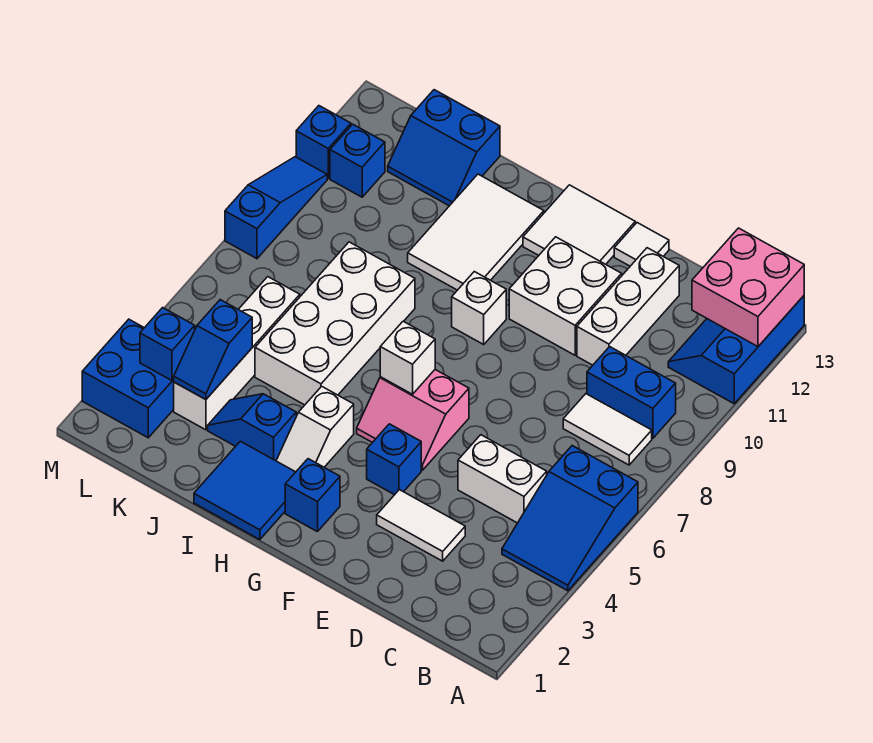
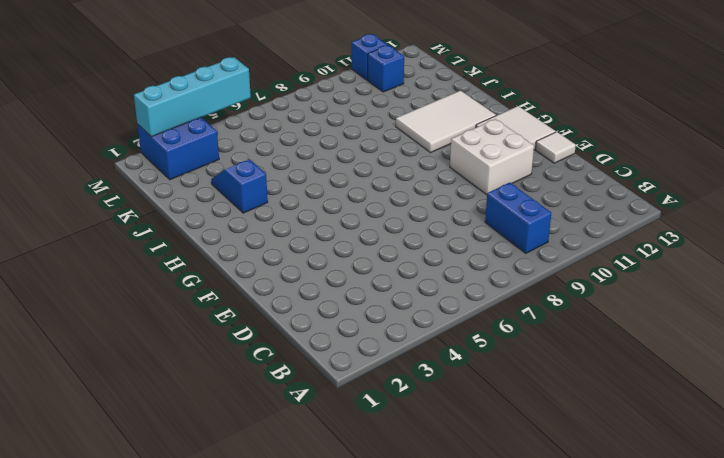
cyan brick M2:M5 level 2 -> none
none -> blue slope A4:B6 level 1 top 6
none -> blue slope A11:B13 level 1 top A
none -> white tile B8:C8 level 1

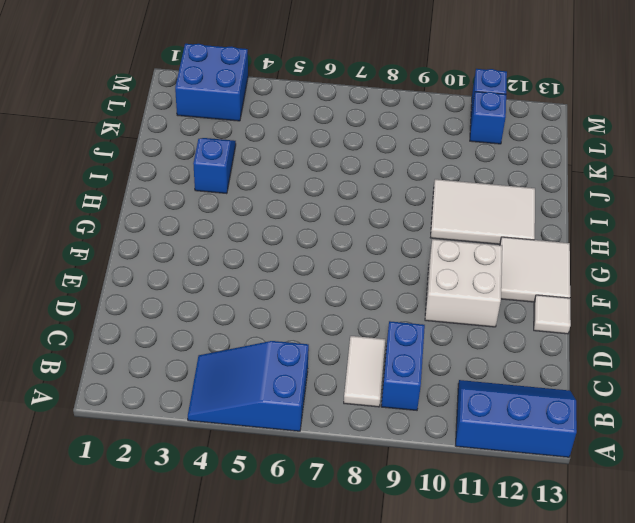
none -> white brick C5:D5 level 1
none -> white tile D3:E3 level 1
none -> white brick D10:D12 level 1

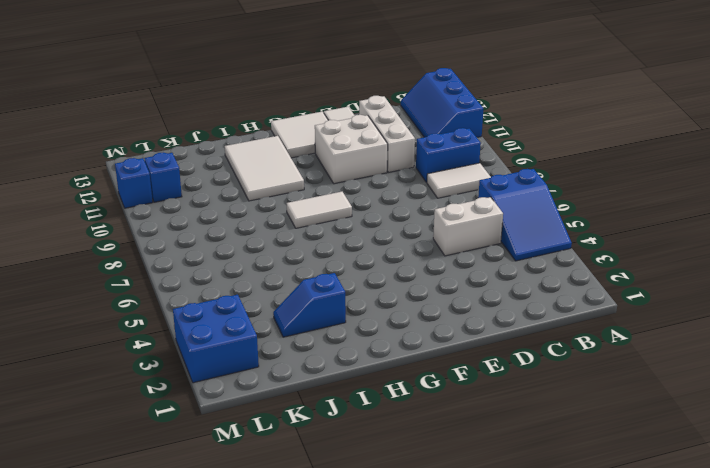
white tile G8:H8 level 1 -> white tile D3:E3 level 1
none -> blue brick F4 level 1
none -> pink slope F5:G6 level 1 top 6
none -> blue brick G2 level 1

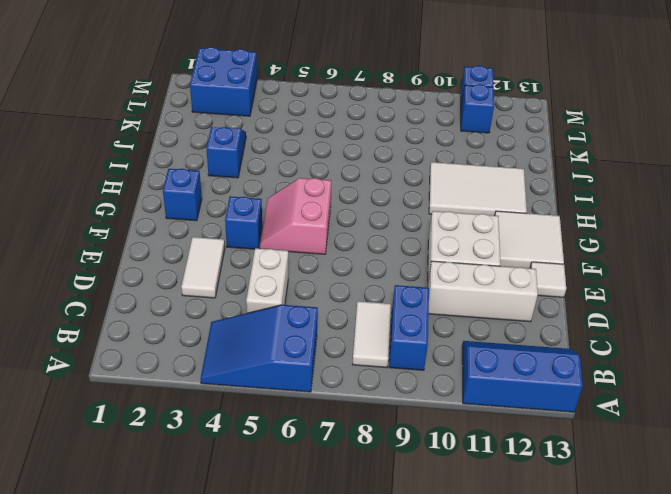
none -> white brick G9 level 1
none -> blue tile H1:I2 level 1
none -> white slope H3:H4 level 1 top 4

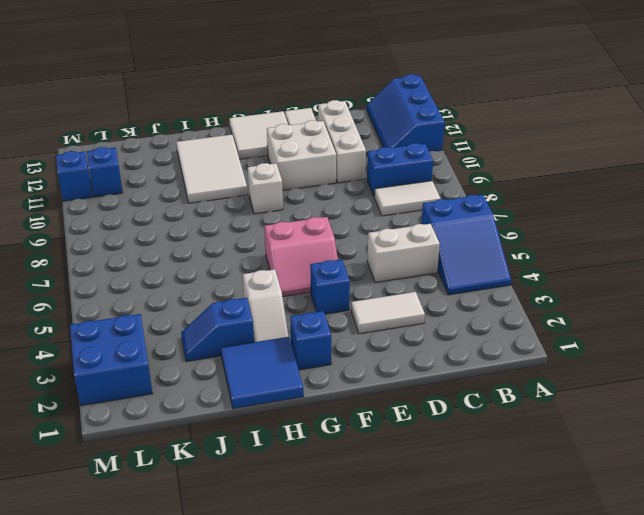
none -> white brick I5:J8 level 1
none -> blue slope J12:K13 level 1 top 13
none -> white brick K3:K6 level 1

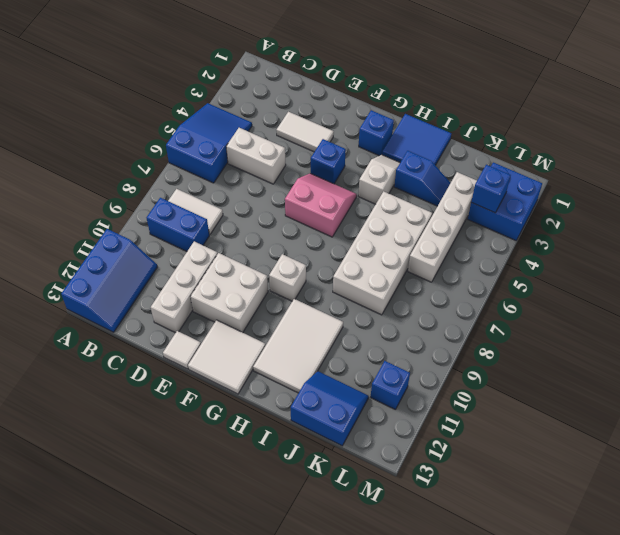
none -> blue slope M8:M10 level 1 top 8
none -> blue brick M11 level 1
none -> pink brick A12:B13 level 2

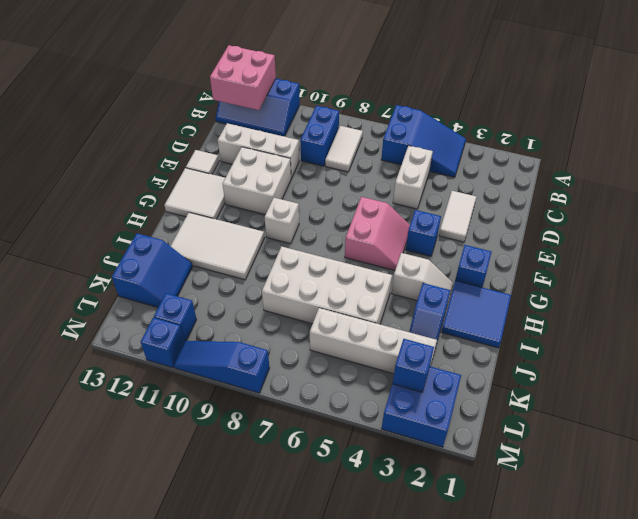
none -> white brick G6 level 2
none -> blue slope K3:K4 level 2 top 4

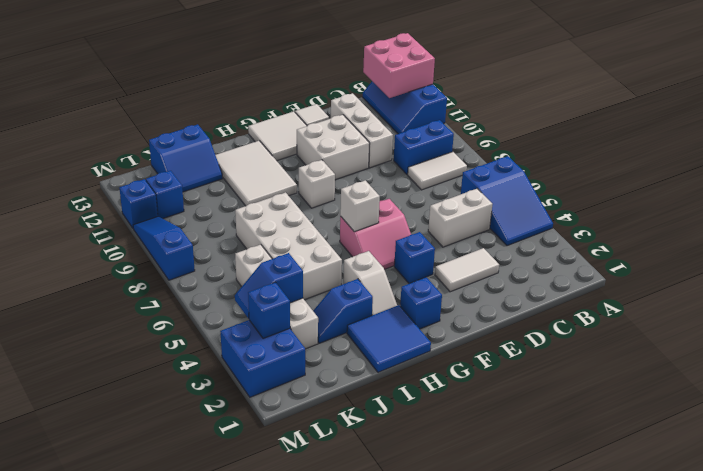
blue slope K4:L4 level 2 top K -> blue slope K3:K4 level 2 top 4

